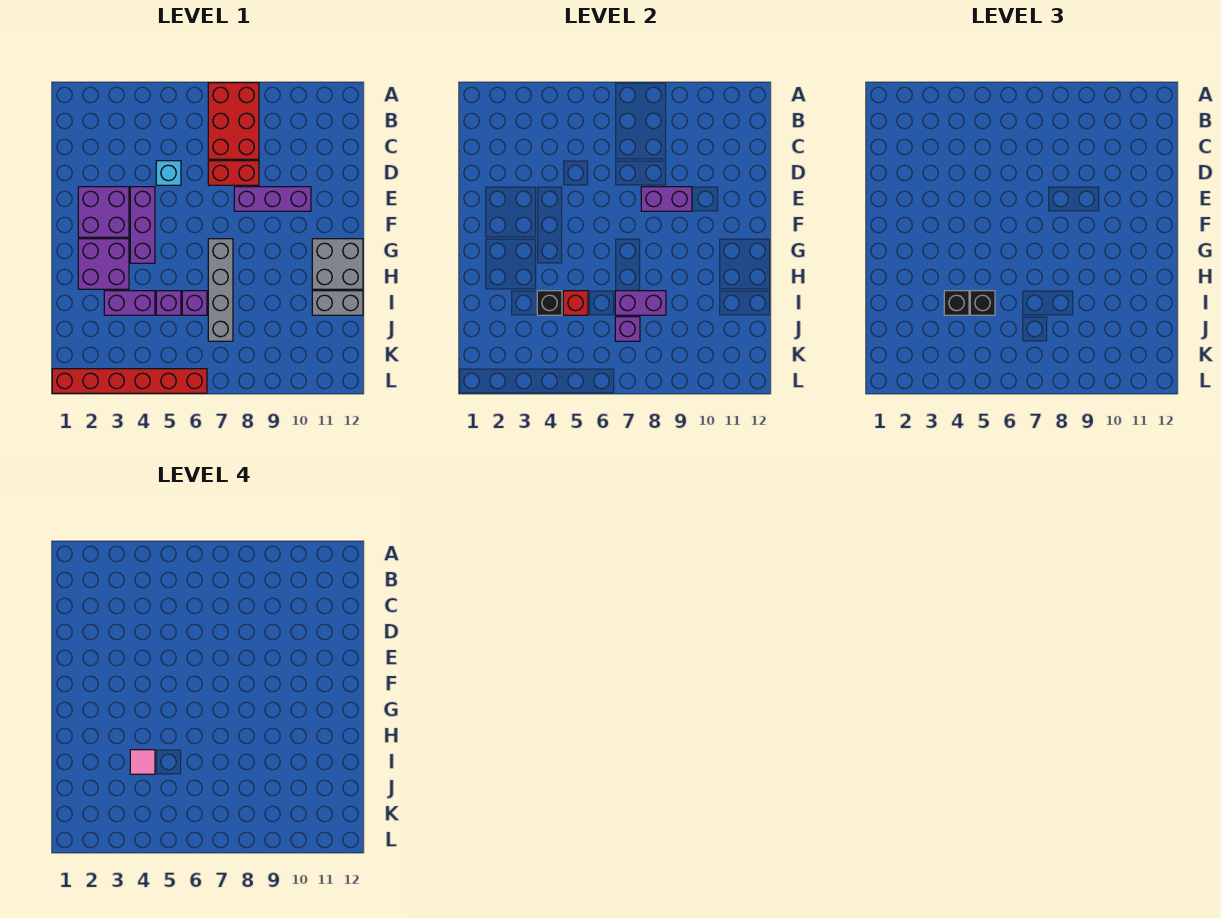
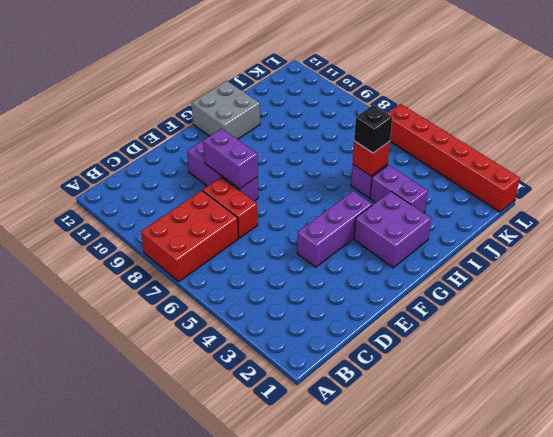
none -> cyan brick D5 level 1
none -> purple brick E2:F3 level 1
none -> grey brick G7:J7 level 1

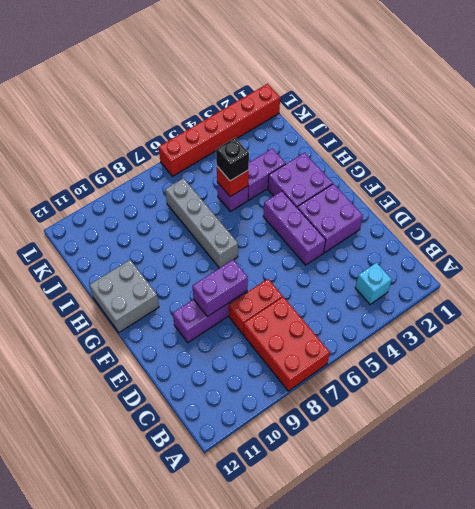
cyan brick B3 level 1 -> cyan brick D5 level 1
none -> purple brick I6 level 1
none -> grey brick I11:I12 level 1
none -> black brick I4 level 2

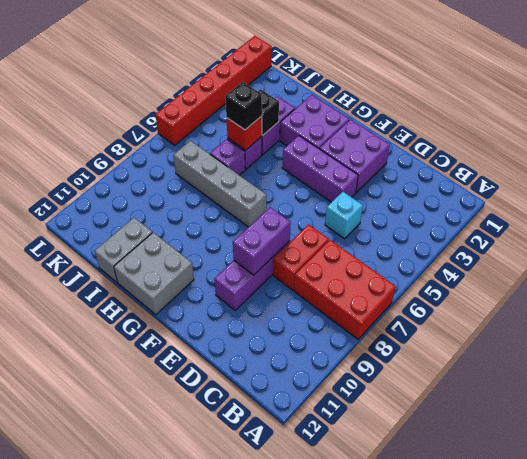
none -> purple brick I7:I8 level 2
none -> purple brick J7 level 2
none -> black brick I4 level 3

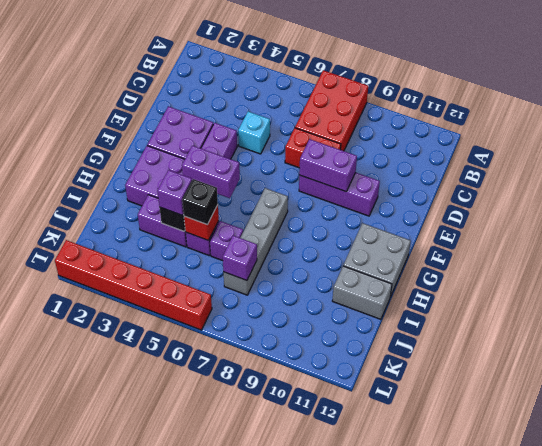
purple brick G4:G5 level 2 -> purple brick I7:I8 level 2
purple brick I4 level 3 -> black brick I4 level 3
none -> pink tile I4 level 4

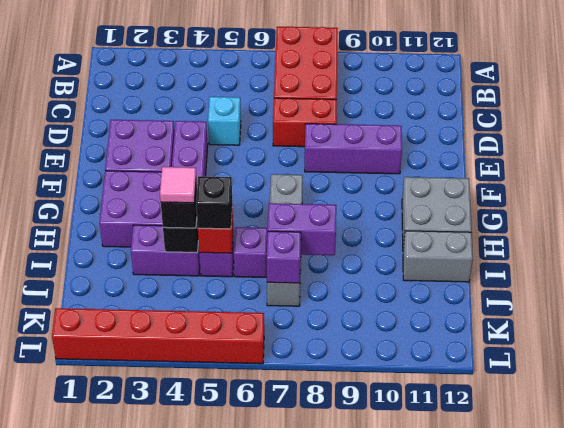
none -> purple brick E8:E9 level 2

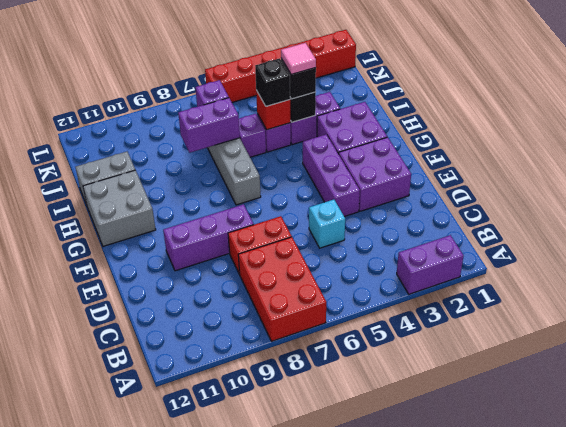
purple brick A2:A3 level 1 -> purple brick E8:E9 level 2

